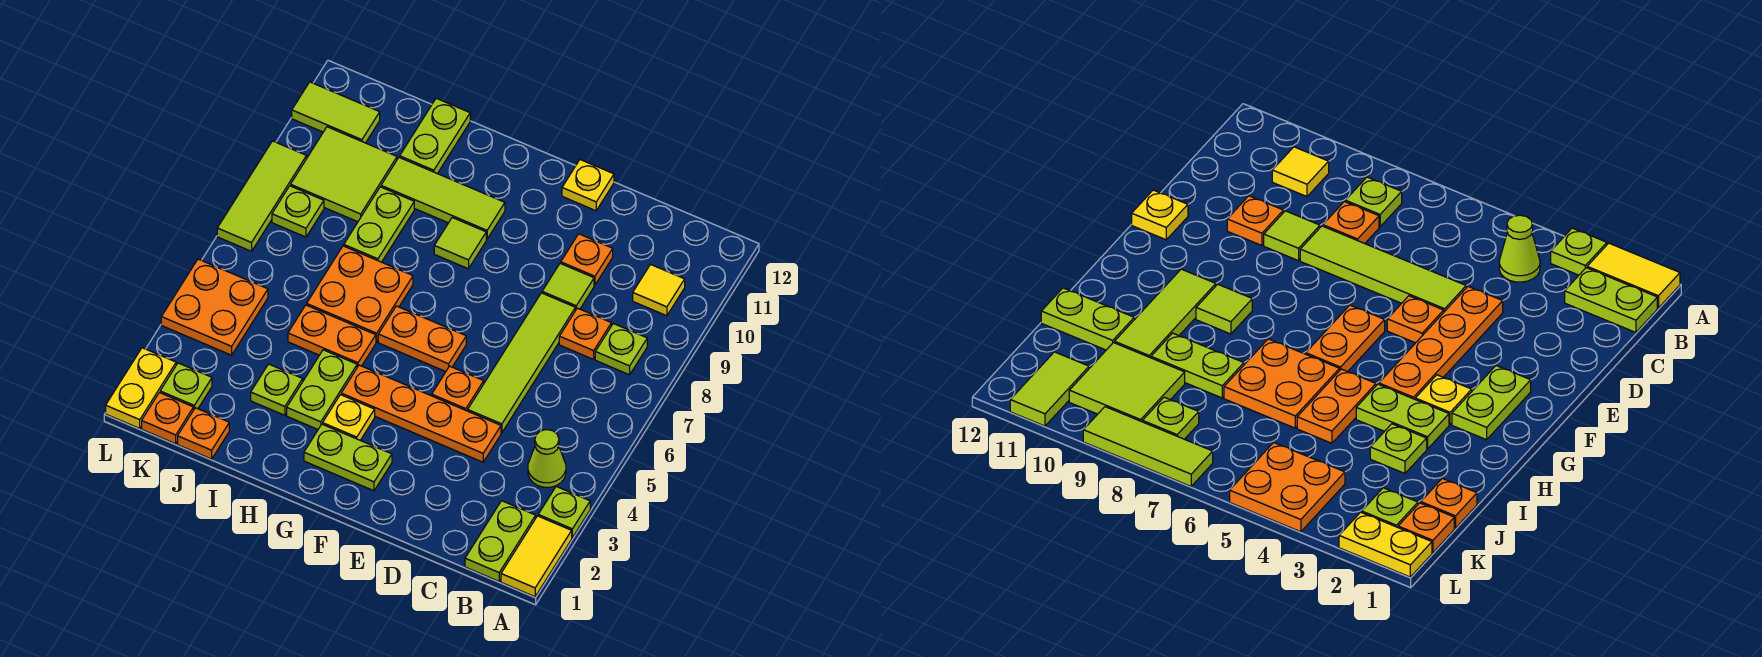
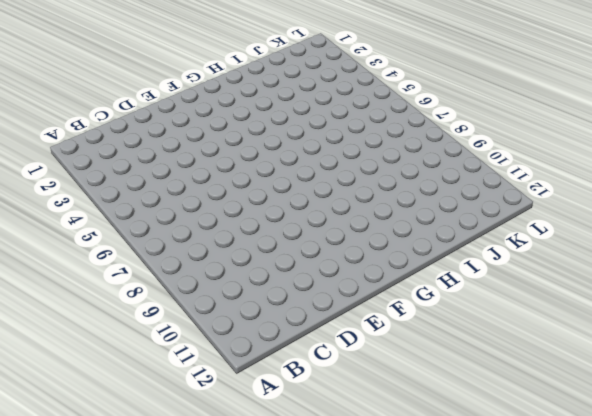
none -> yellow tile A1:A2 level 1
none -> lime plate A3 level 1
none -> lime plate B1:B2 level 1
none -> lime cone B4 level 1

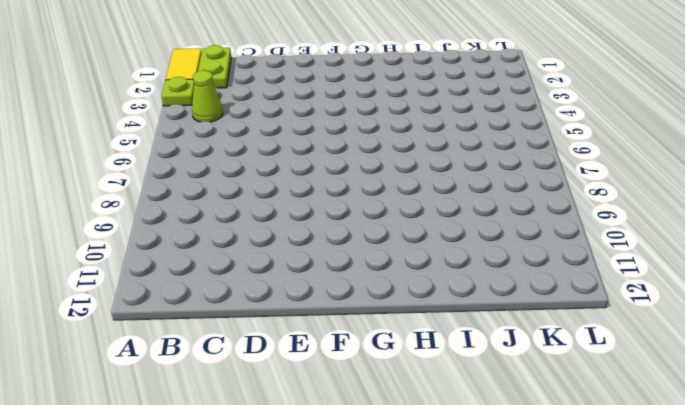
none -> lime plate B8 level 1
none -> yellow tile B10 level 1
none -> orange plate C8 level 1
none -> orange plate D4:G4 level 1

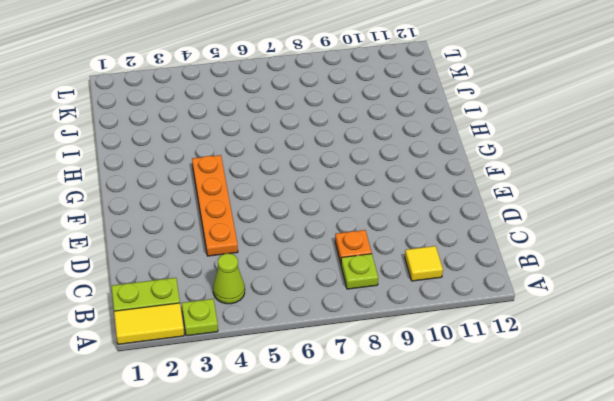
none -> lime tile D5:D8 level 1
none -> lime tile D9 level 1
none -> orange plate D10 level 1
none -> orange plate E5 level 1

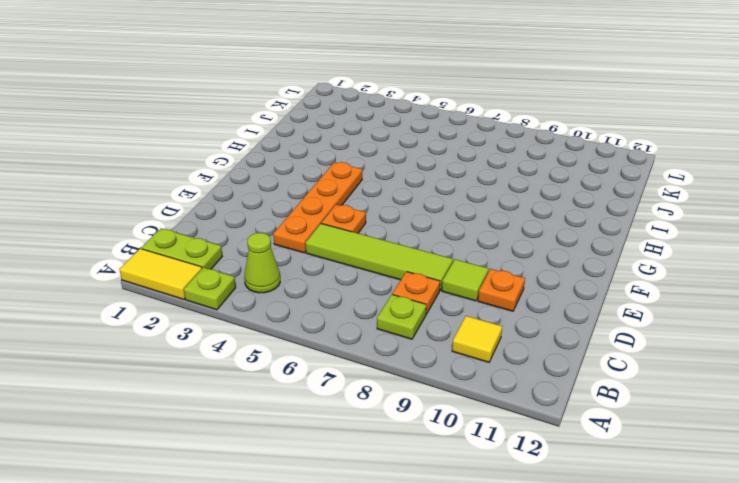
none -> yellow plate E12 level 1
none -> lime plate F2:G2 level 1
none -> orange plate F6:G6 level 1
none -> yellow plate G3 level 1

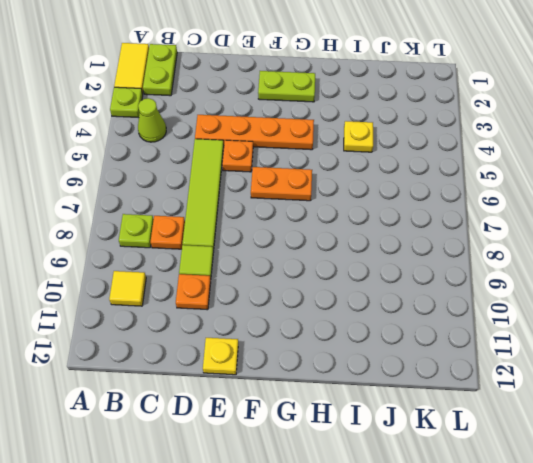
yellow plate I4 level 1 -> yellow plate G3 level 1
none -> lime tile G9 level 1
none -> lime tile G10:I10 level 1
none -> lime plate H3:H4 level 1
none -> orange plate H5:I5 level 1

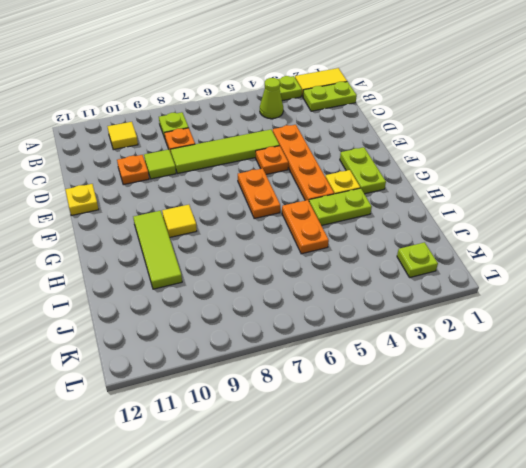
yellow tile G9 level 1 -> lime tile G9 level 1
none -> orange plate H6:I7 level 1
none -> lime plate I3 level 1
none -> lime plate I8:I9 level 1
none -> lime plate I11:I12 level 1

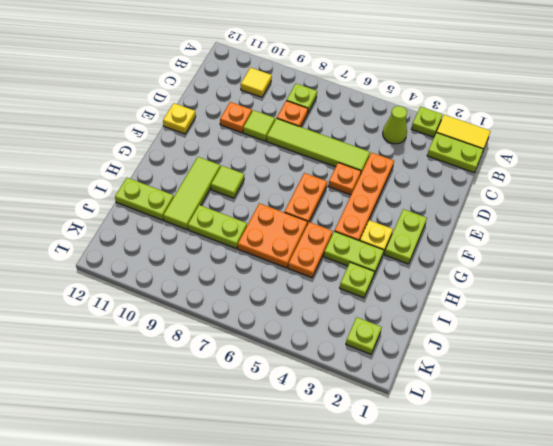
none -> orange plate J1 level 1
none -> lime tile J9:K10 level 1
none -> orange plate K1 level 1
none -> orange plate K4:L5 level 1

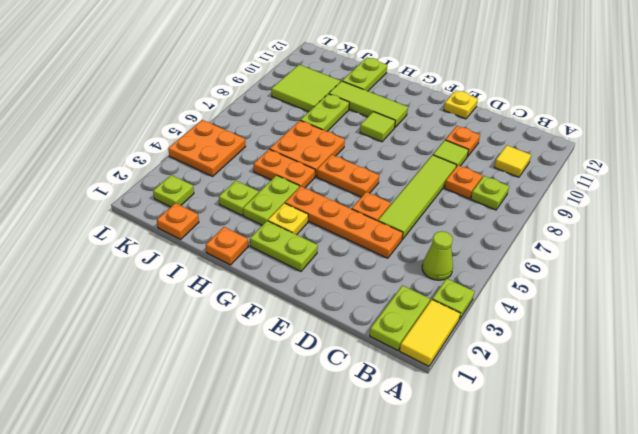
orange plate H1 level 1 -> orange plate K1 level 1
none -> lime plate K8 level 1
none -> lime tile K11:L11 level 1
none -> yellow plate L1:L2 level 1
none -> lime tile L7:L9 level 1

